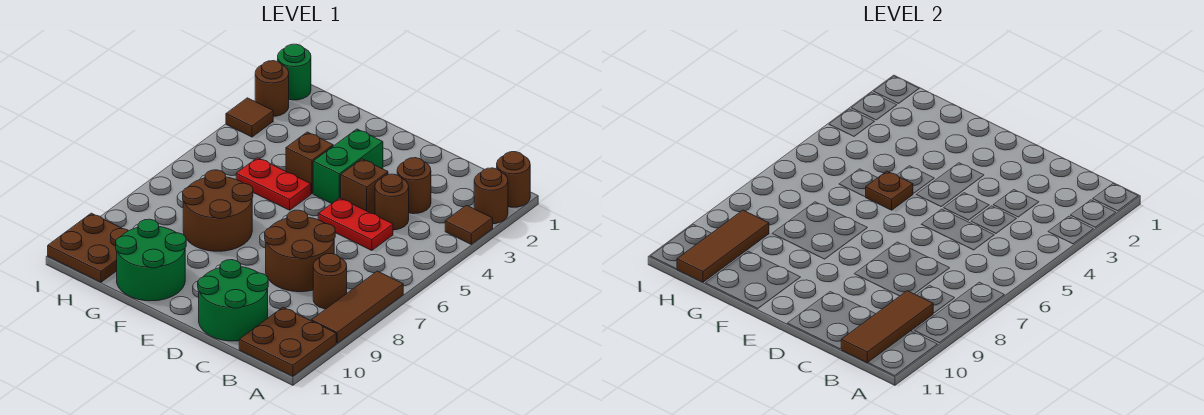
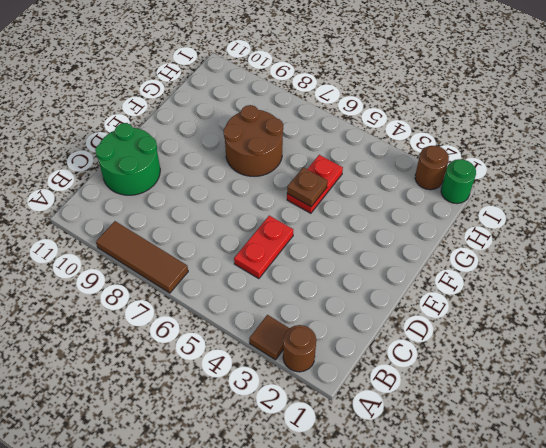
none -> brown round brick A1 level 1
none -> brown plate A10:B11 level 1
none -> brown round brick B8 level 1

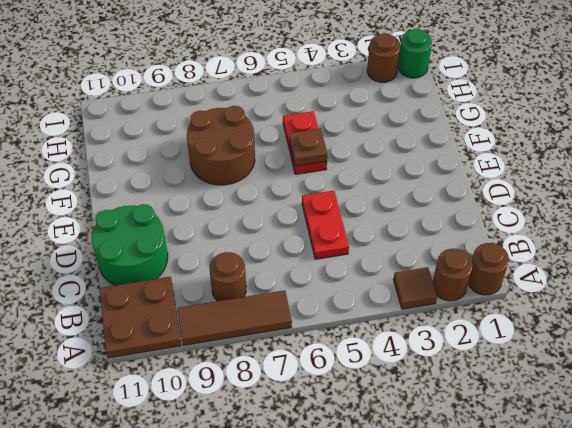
none -> brown round brick C3 level 1
none -> brown round brick C4 level 1
none -> brown round brick C7:D8 level 1

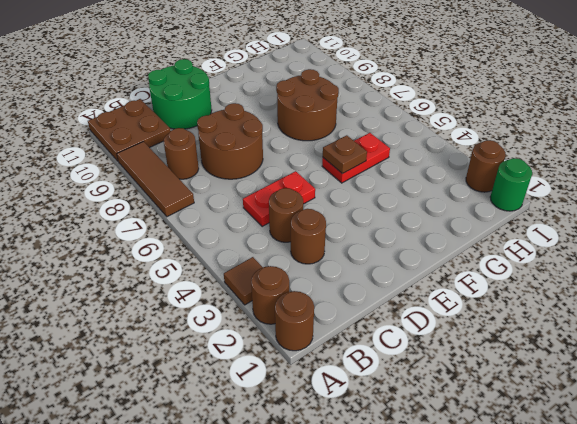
none -> brown brick D4 level 1
none -> green brick E3:E4 level 1
none -> brown brick F4 level 1

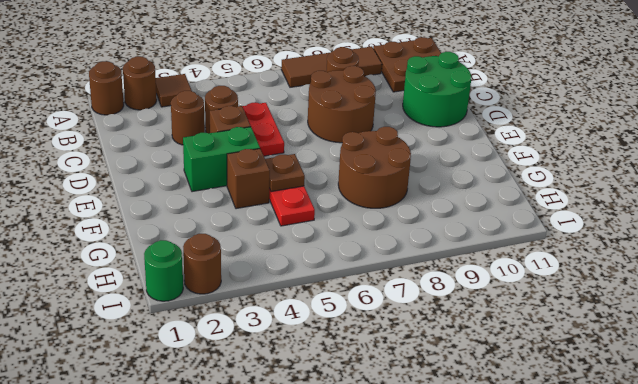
none -> green round brick F10:G11 level 1
none -> brown plate H10:I11 level 1
none -> brown tile I3 level 1

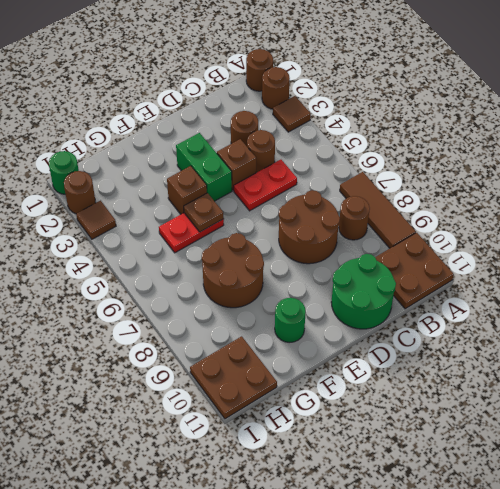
green round brick F10 level 1 -> green round brick F10:G11 level 1
none -> brown tile B9:B11 level 2
none -> brown tile H9:H11 level 2

